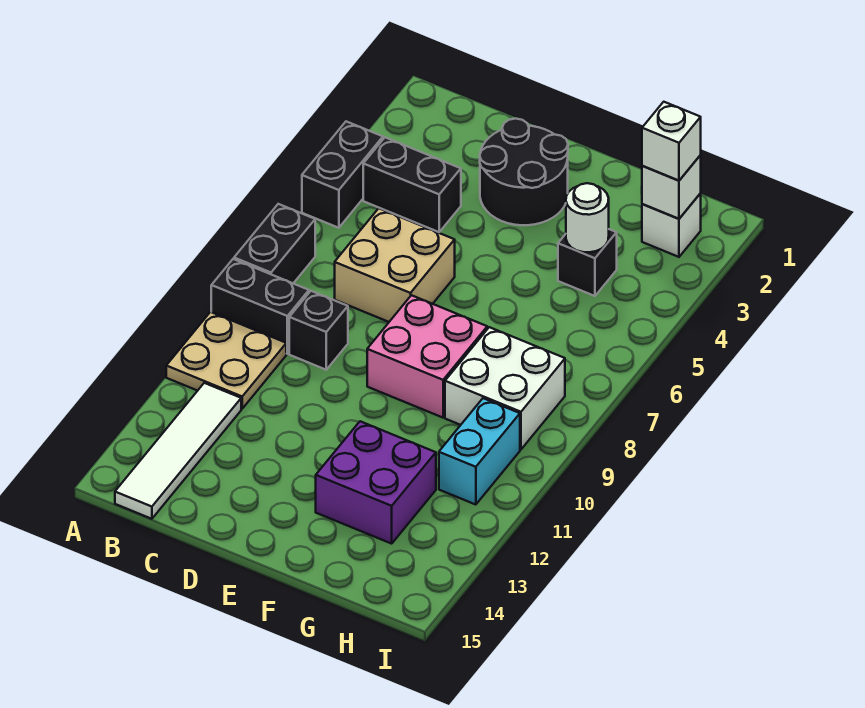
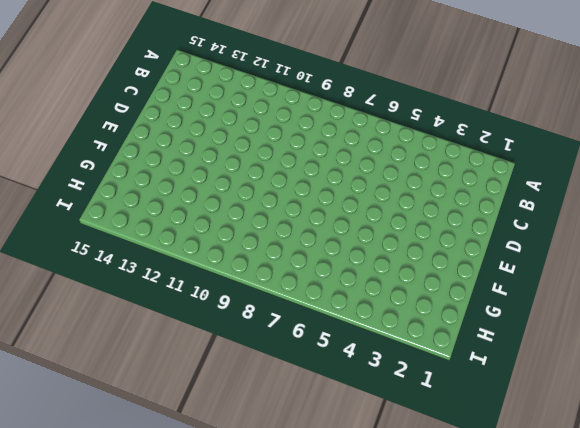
none -> black brick A4:A5 level 1
none -> black brick A7:A8 level 1
none -> black brick A9:B9 level 1

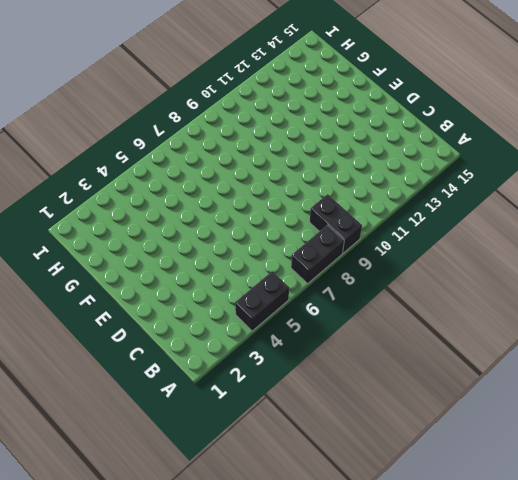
none -> tan plate A10:B11 level 1
none -> black brick B4:C4 level 1
none -> white tile B12:B15 level 1

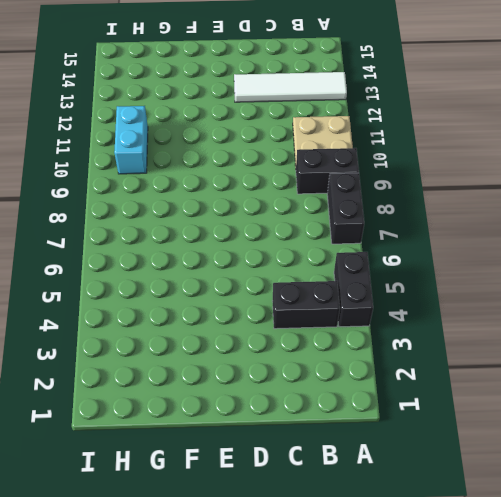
white tile A13:D13 level 1 -> white tile B12:B15 level 1
none -> tan brick C6:D7 level 1
none -> black brick C9 level 1
none -> black round brick D2:E3 level 1

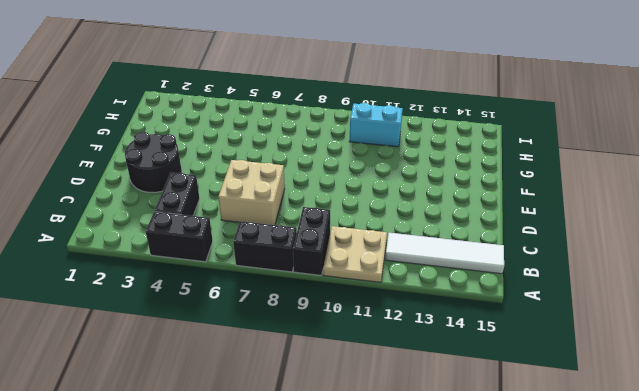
none -> black brick C9 level 1
none -> pink brick E8:F9 level 1
none -> purple brick F12:G13 level 1

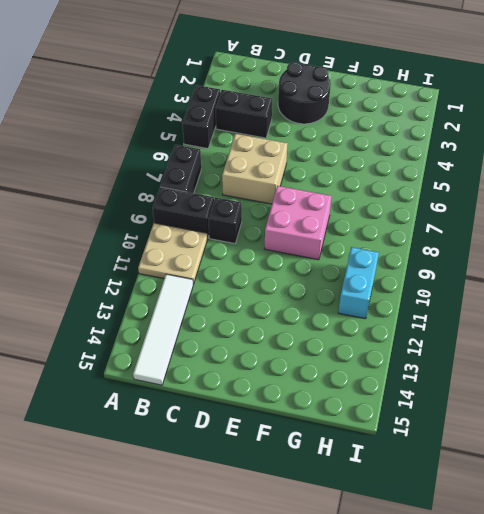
none -> purple brick F12:G13 level 1
none -> black brick G4 level 1
none -> white brick G8:H9 level 1

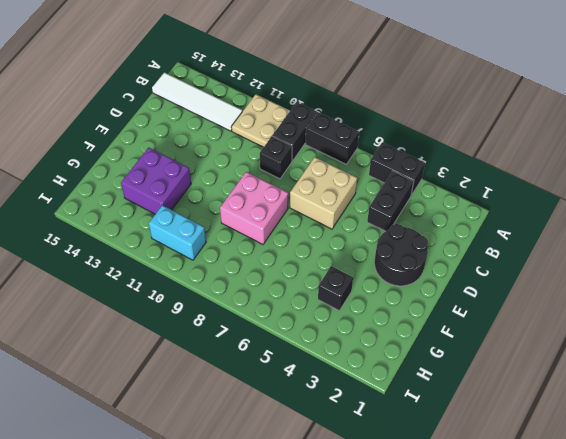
none -> white brick G8:H9 level 1
none -> white brick H2 level 1
none -> white round brick G4 level 2

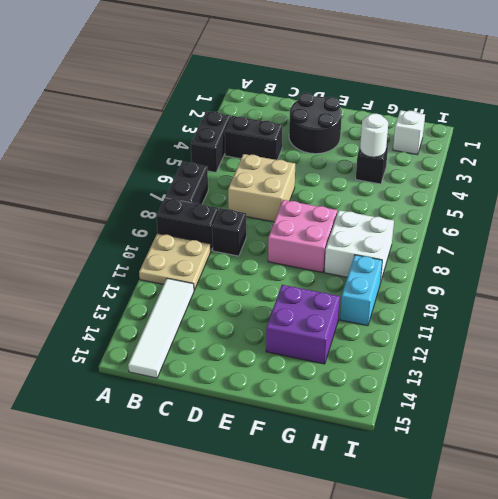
none -> white brick H2 level 2
none -> white brick H2 level 3

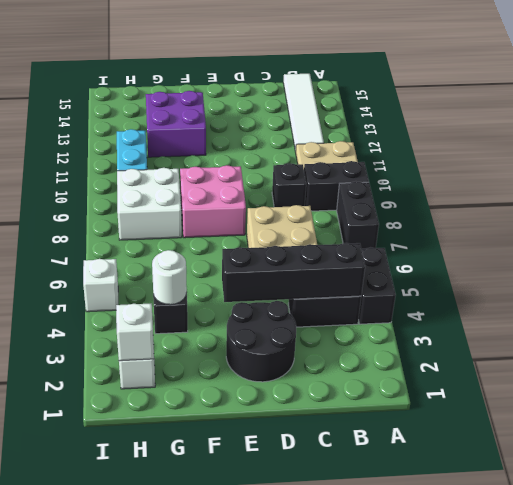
black brick B4:E4 level 2 -> none
white brick I5 level 1 -> white brick H2 level 3

